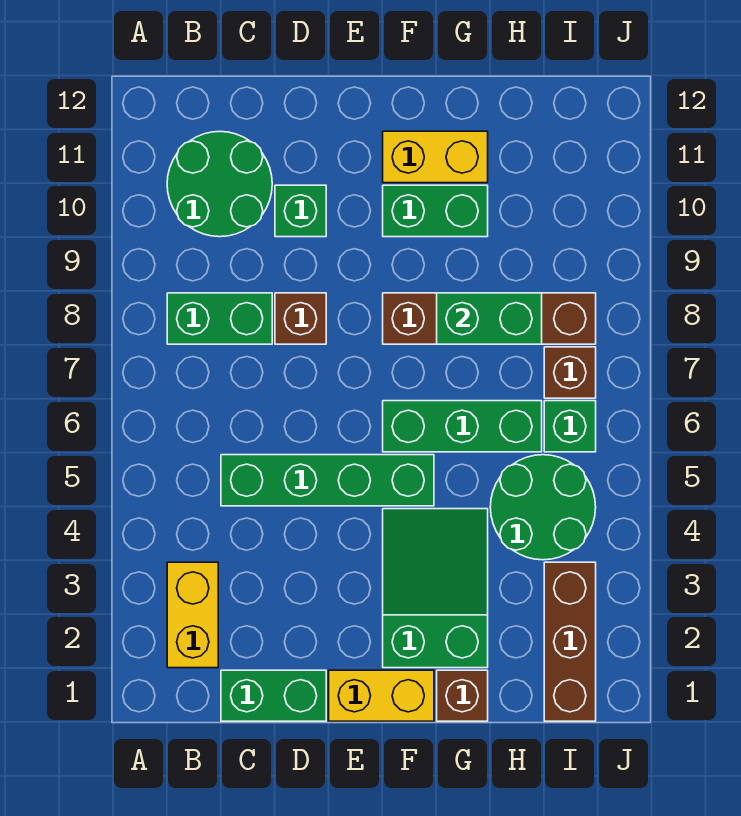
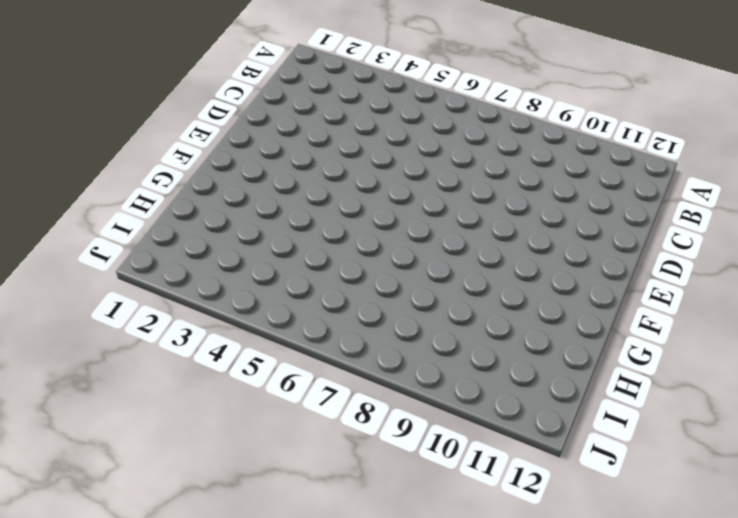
none -> yellow brick B2:B3 level 1
none -> green brick B8:C8 level 1
none -> green round brick B10:C11 level 1

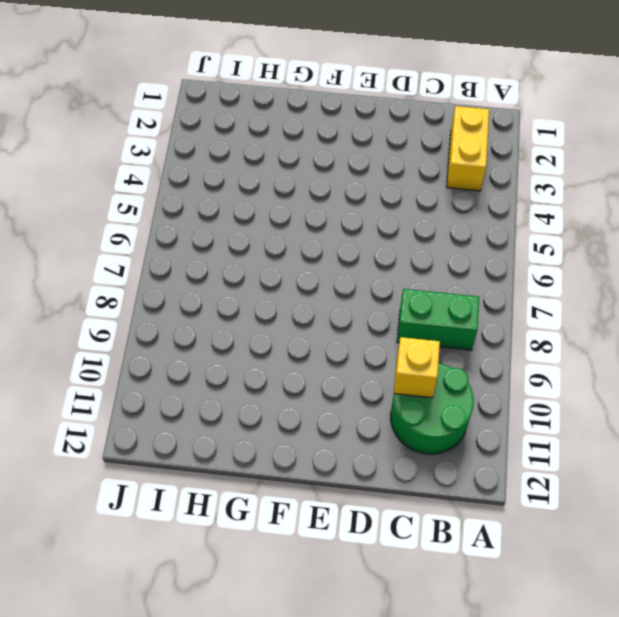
yellow brick C10 level 2 -> none
none -> green brick C1:D1 level 1
none -> green brick C5:F5 level 1
none -> brown brick D8 level 1

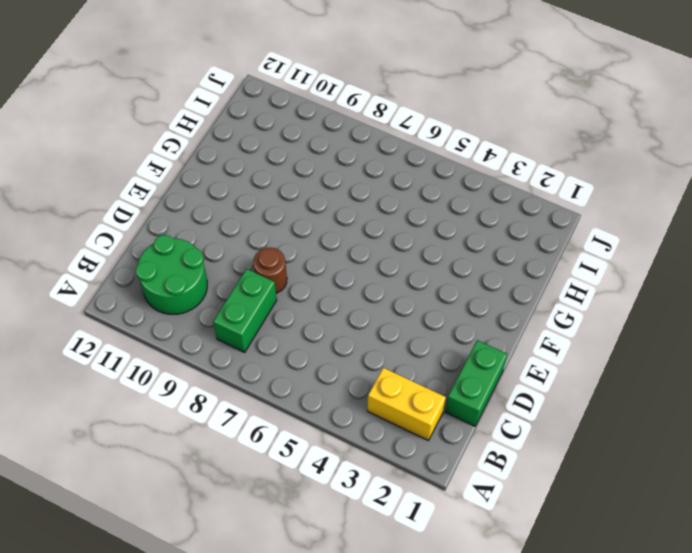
brown round brick D8 level 1 -> brown brick D8 level 1
none -> green brick C5:F5 level 1
none -> green brick D10 level 1
none -> yellow brick E1:F1 level 1

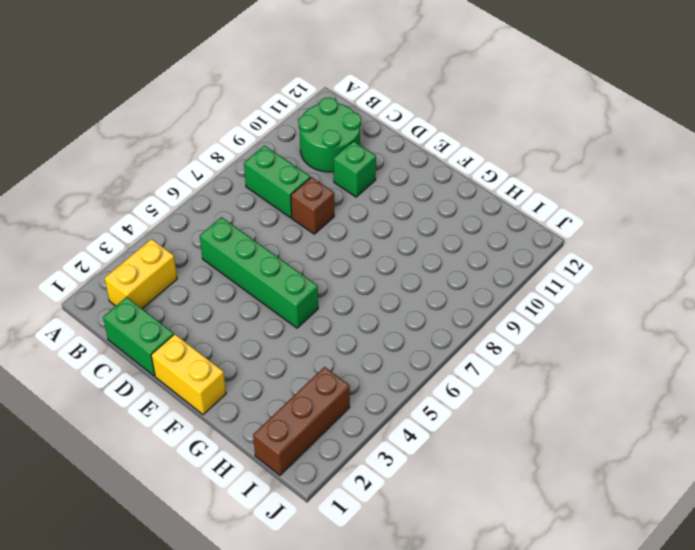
none -> green slope F2:G4 level 1 top 2
none -> green brick F6:H6 level 1
none -> brown brick F8:I8 level 1

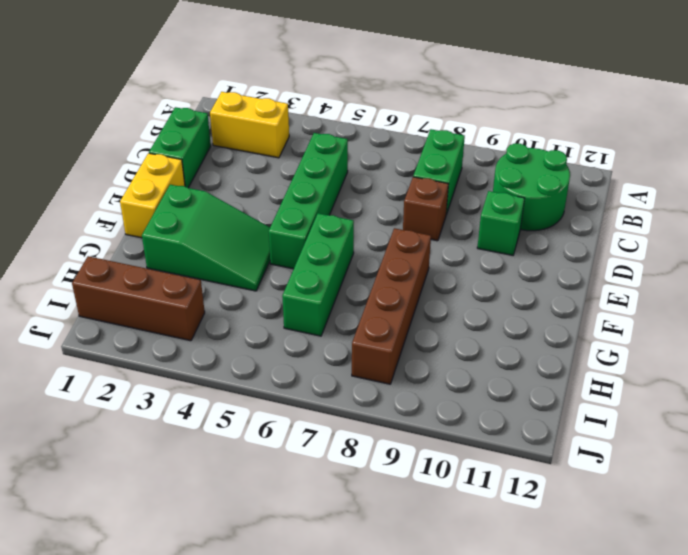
none -> green brick F10:G10 level 1
none -> yellow brick F11:G11 level 1
none -> brown brick G1 level 1

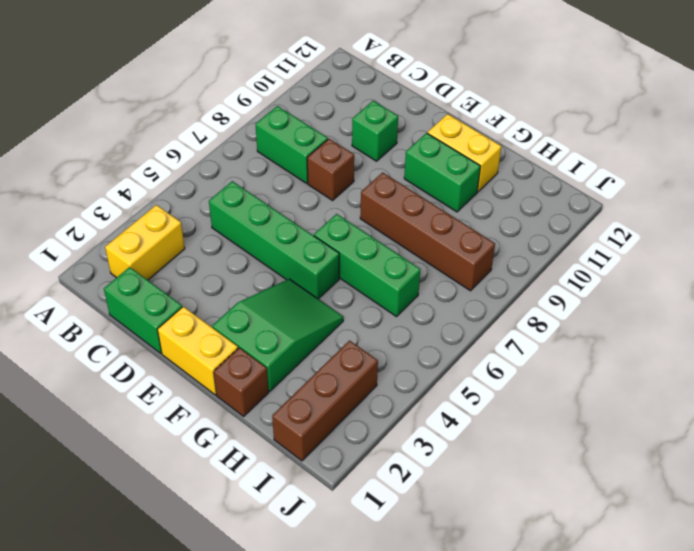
none -> green round brick B10:C11 level 1
none -> green round brick H4:I5 level 1
none -> green brick I6 level 1

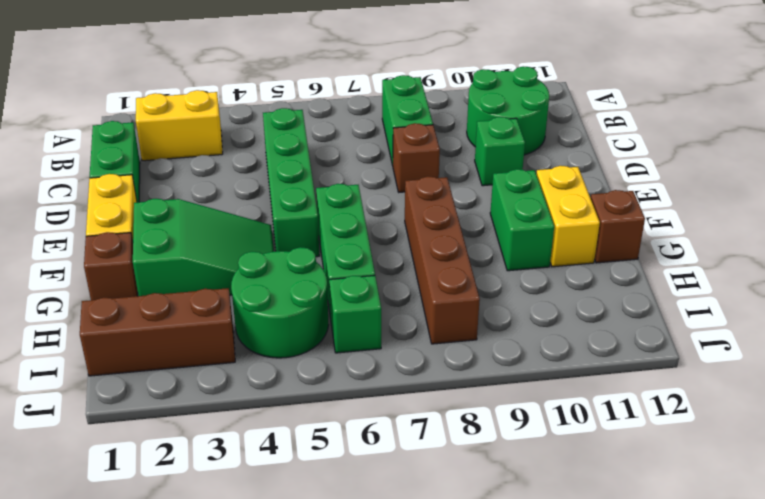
brown brick G12 level 1 -> brown brick I7 level 1
none -> green brick G8:H8 level 2

